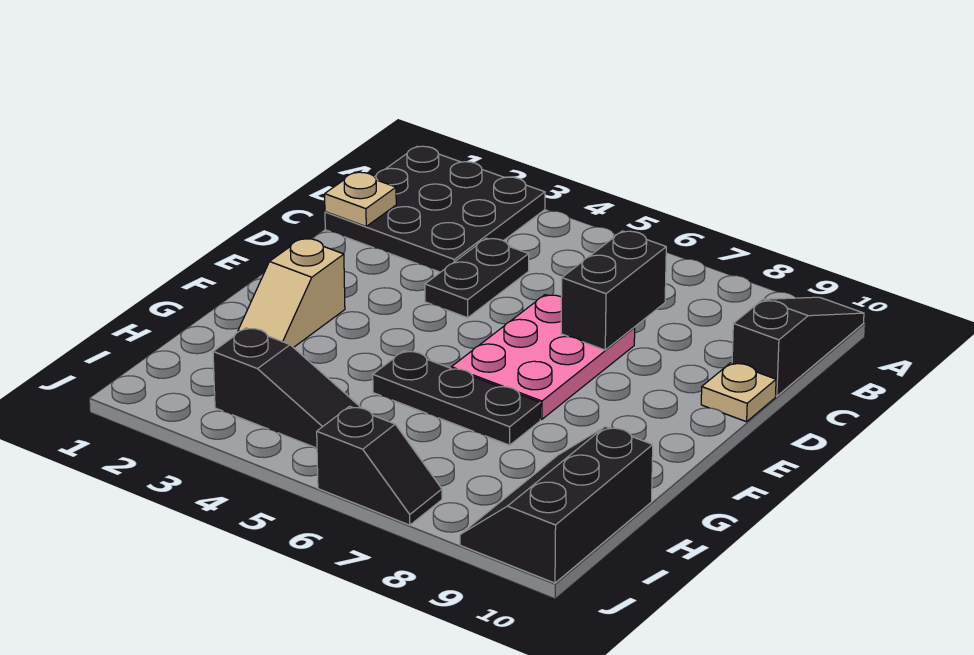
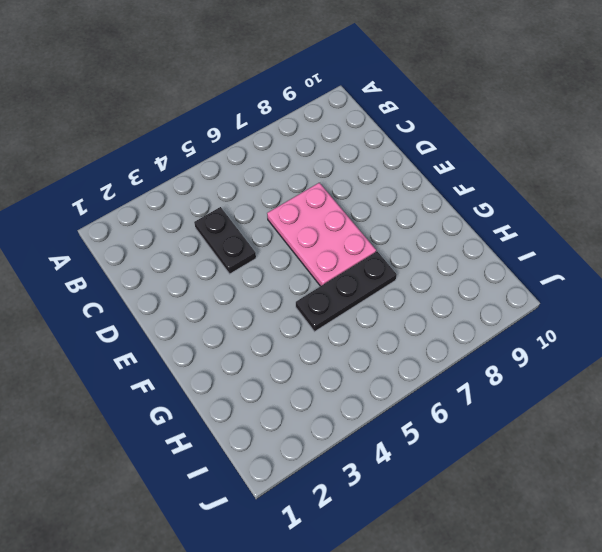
none -> black plate A1:C3 level 1
none -> black slope A10:C10 level 1 top C
none -> tan plate D10 level 1

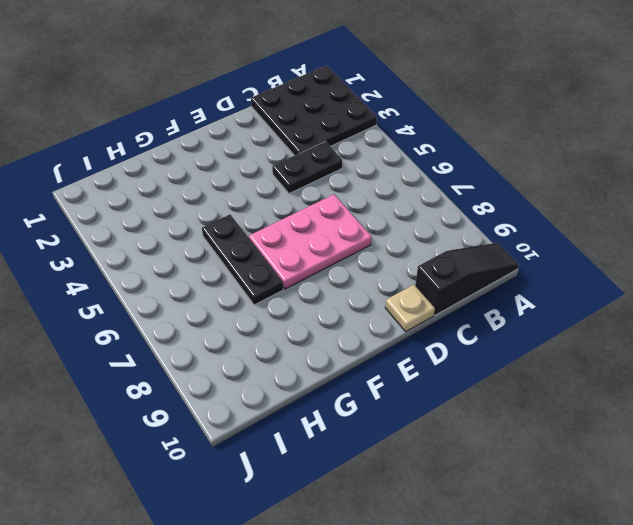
none -> tan slope F2:G2 level 1 top F
none -> black slope H9:J10 level 1 top 10
none -> black slope I3:I5 level 1 top 3

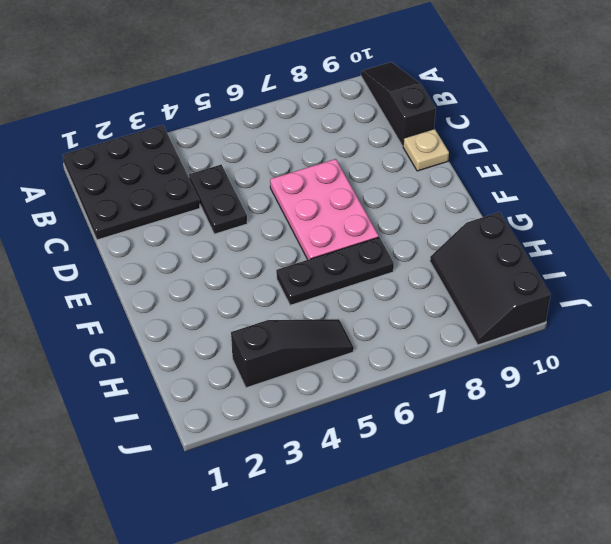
none -> tan slope F2:G2 level 1 top F
none -> black slope J6:J7 level 1 top 6
none -> tan plate C1 level 2

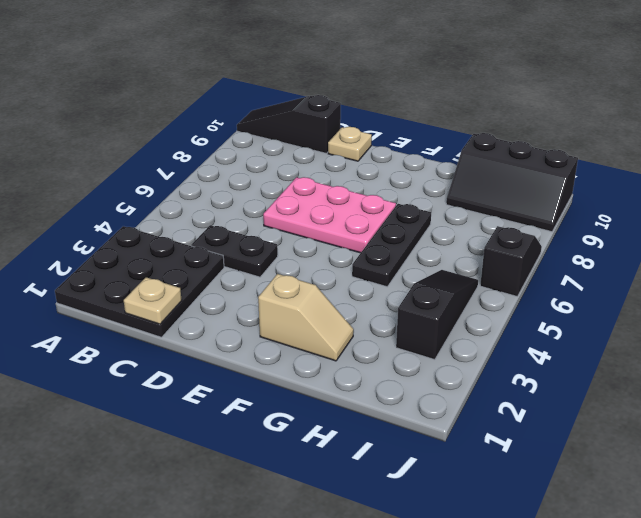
none -> black brick C7:D7 level 2

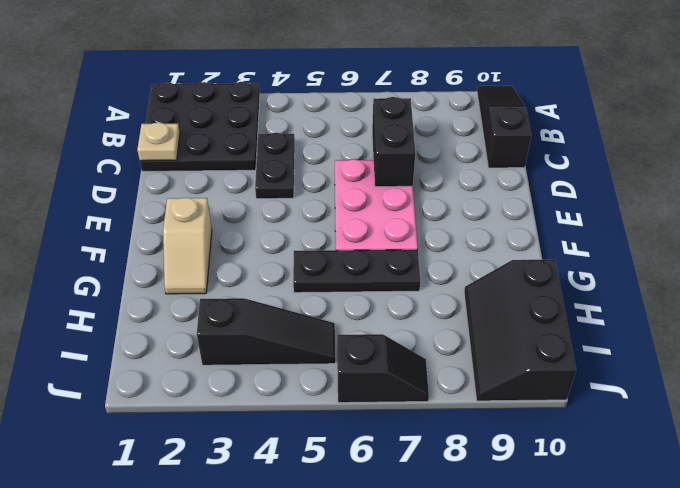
none -> tan plate D10 level 1

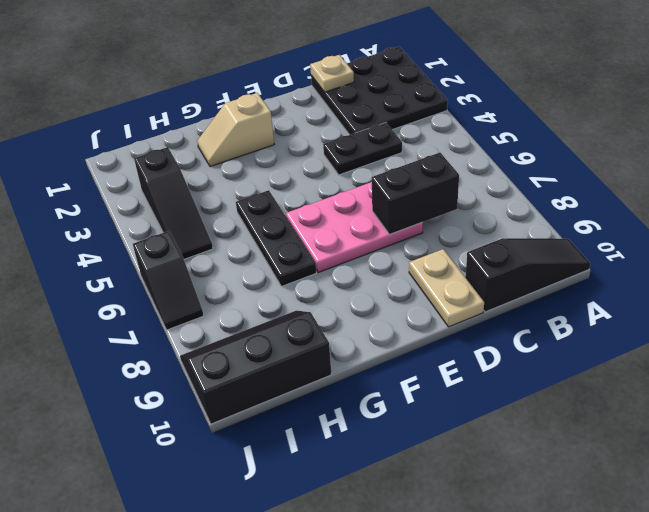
tan plate D9:D10 level 1 -> tan plate D10 level 1

